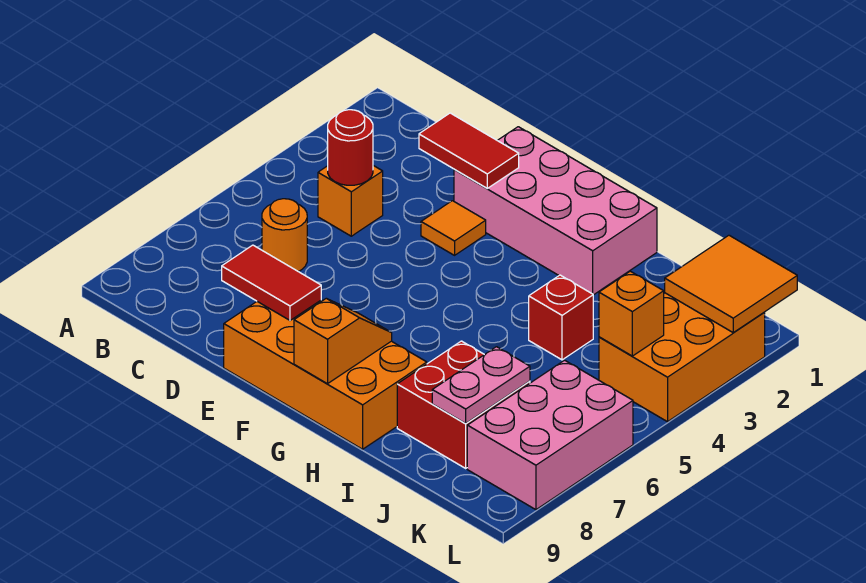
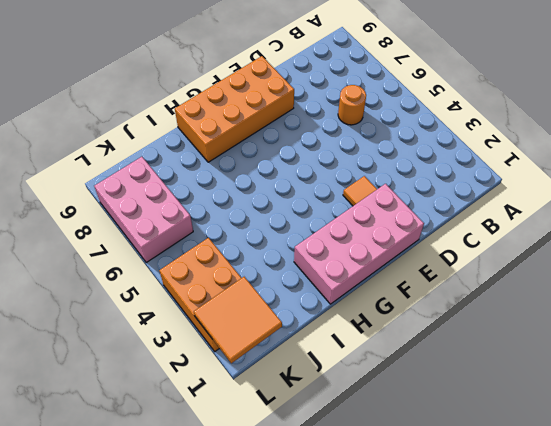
none -> orange brick C4 level 1
none -> red brick I4 level 1
none -> red brick I7:J8 level 1

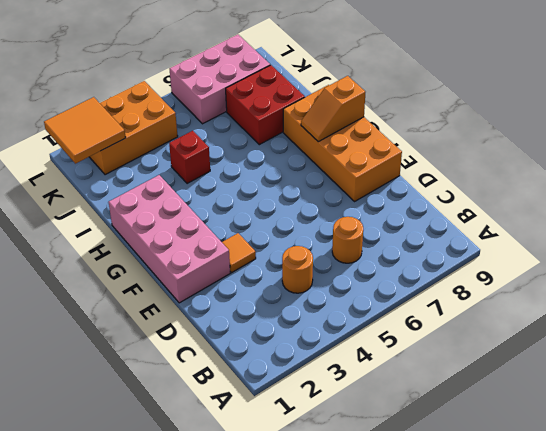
orange round brick C4 level 1 -> orange brick C4 level 1
none -> red round brick C4 level 2
none -> red tile D2:E2 level 2
none -> red tile D8:E8 level 2

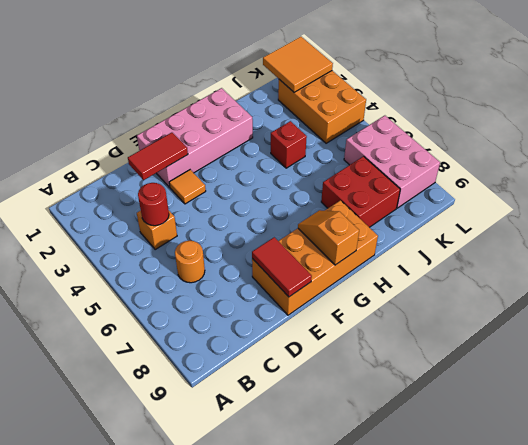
red tile E8:E9 level 2 -> red tile D8:E8 level 2
none -> pink plate J7:J8 level 2
none -> orange brick K4 level 2

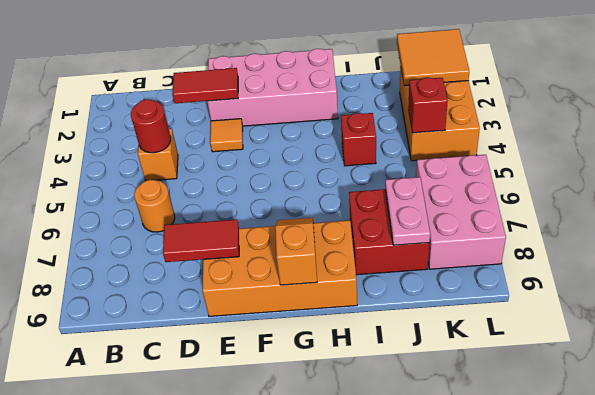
red brick K4 level 2 -> orange brick K4 level 2

